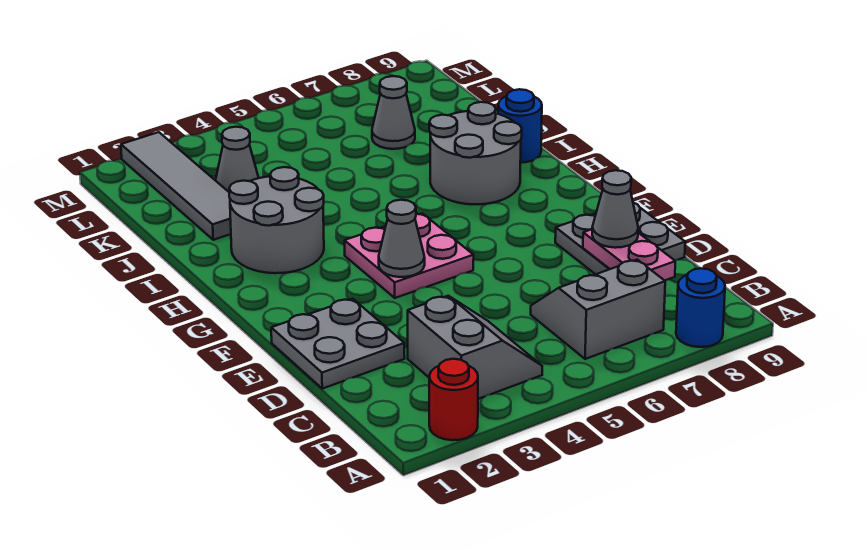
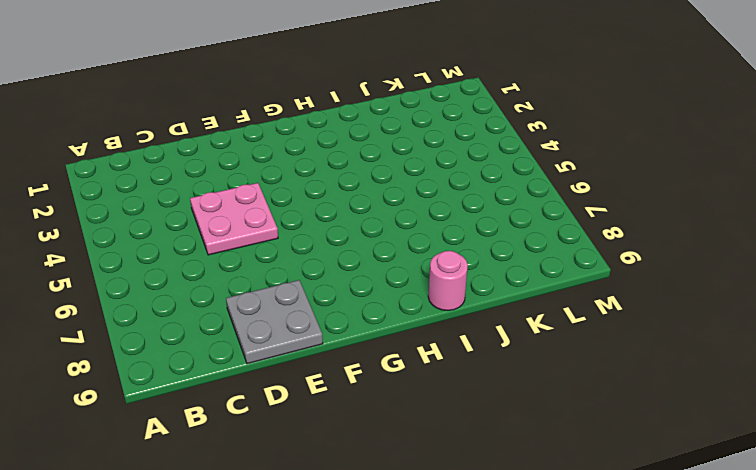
pink plate D4:E5 level 1 -> pink plate F4:G5 level 1
pink round brick I9 level 1 -> blue round brick I9 level 1
none -> red round brick A2 level 1
none -> blue round brick A8 level 1
none -> grey slope B3:C4 level 1 top 3

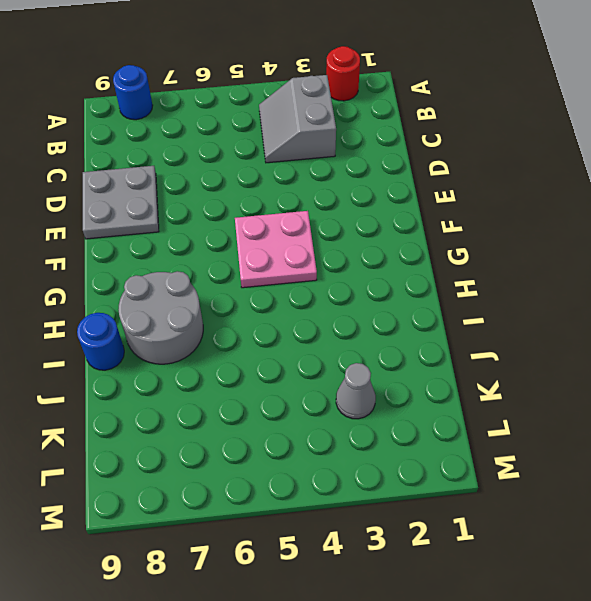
none -> grey slope B6:C7 level 1 top B
none -> grey plate D1:E2 level 1
none -> grey round brick H2:I3 level 1

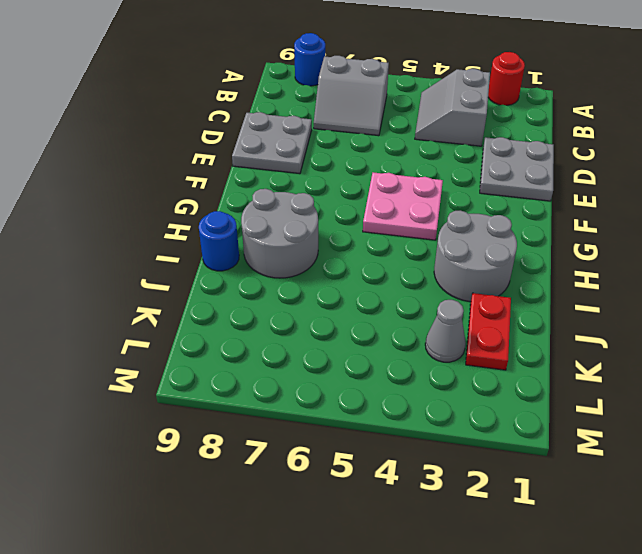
red plate J2:K2 level 1 -> grey tile J2:M2 level 1
none -> grey cone K7 level 1
none -> pink plate C8:D8 level 2
none -> grey cone F4 level 2

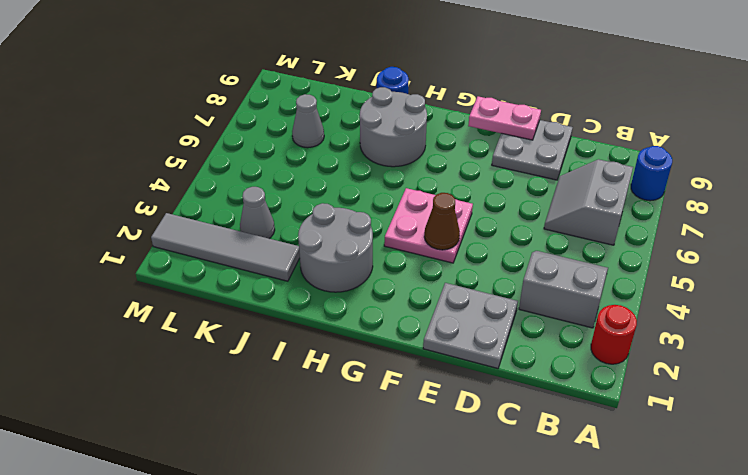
pink plate E9:F9 level 2 -> pink plate C8:D8 level 2
brown cone F4 level 2 -> grey cone F4 level 2
none -> grey cone D8 level 3

